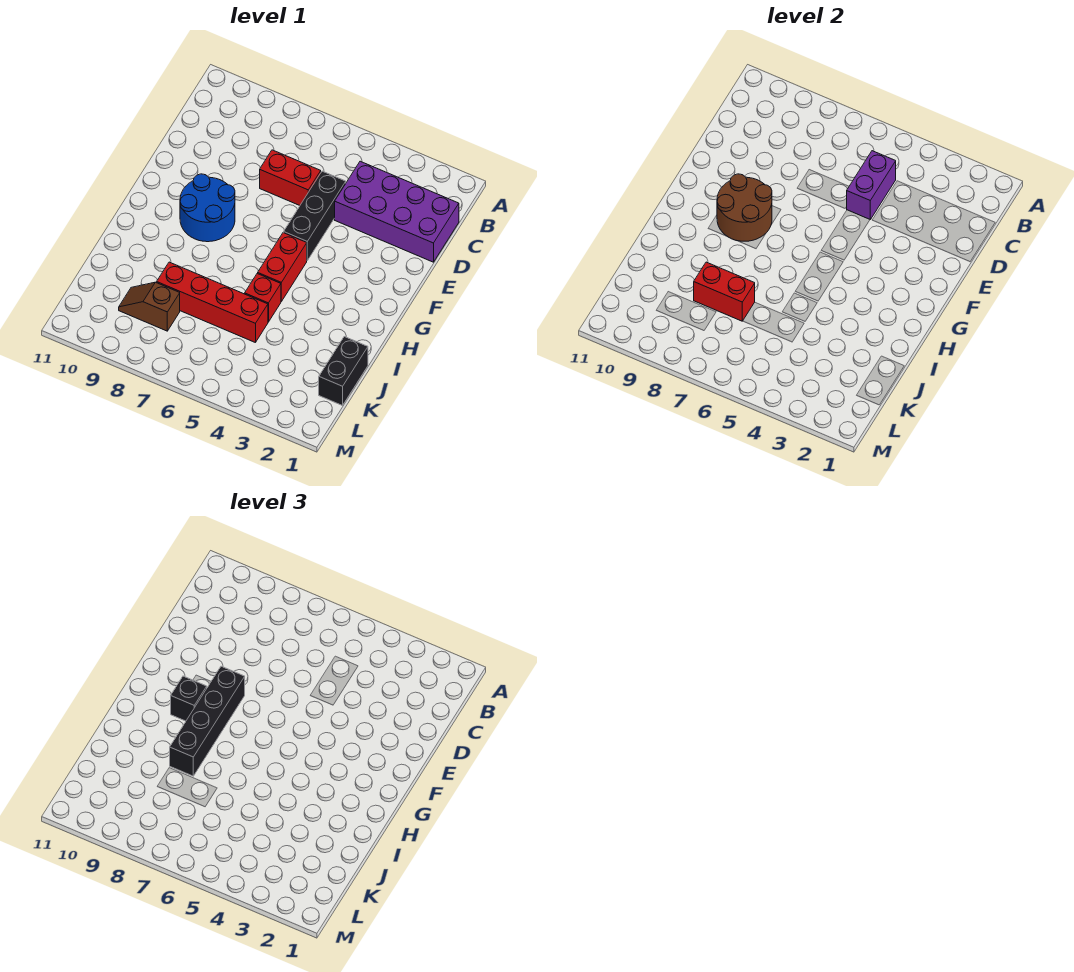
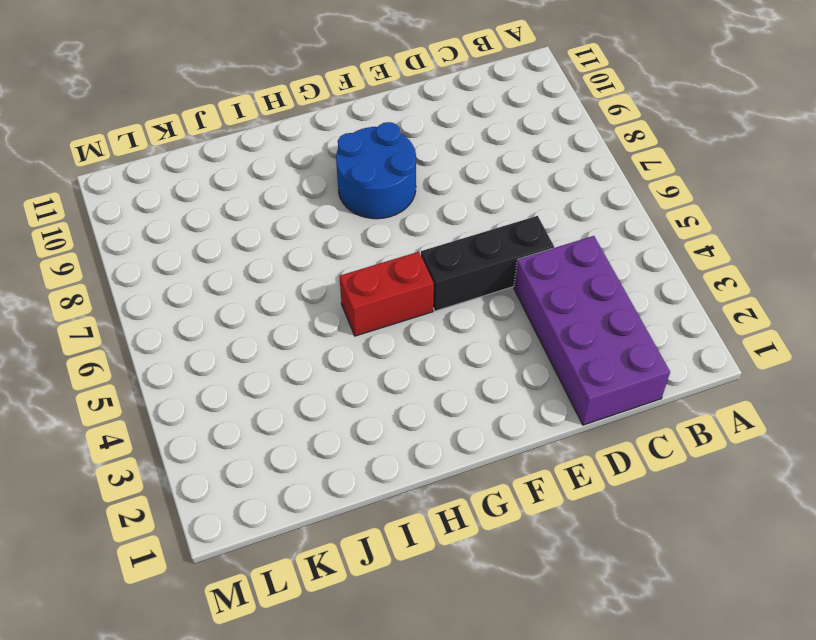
none -> red brick D6:D7 level 1
none -> red brick I5 level 1
none -> black brick J1:K1 level 1

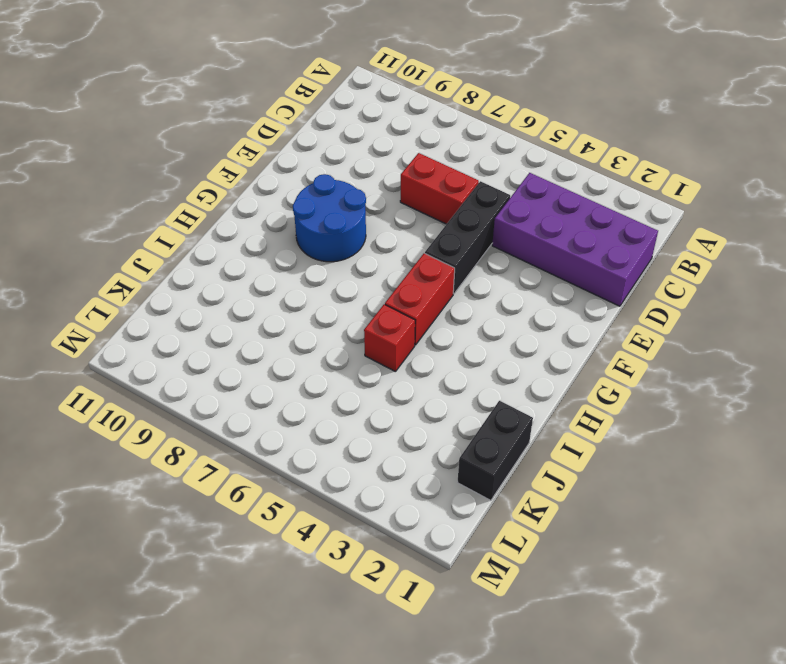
none -> red brick J5:J8 level 1
none -> brown slope K8:K9 level 1 top 8
none -> purple brick C5:D5 level 2

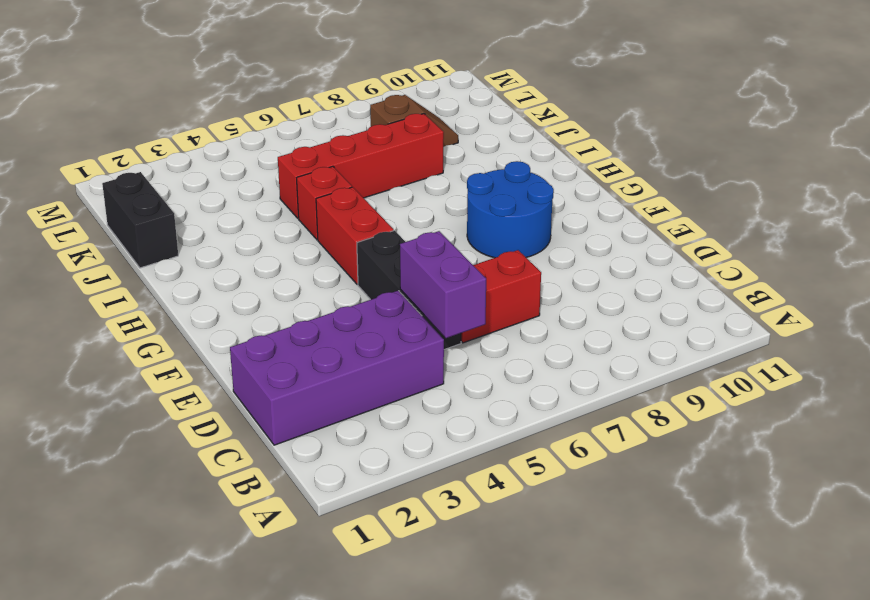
none -> brown round brick F8:G9 level 2
none -> red brick J7:J8 level 2
none -> black brick F8:I8 level 3

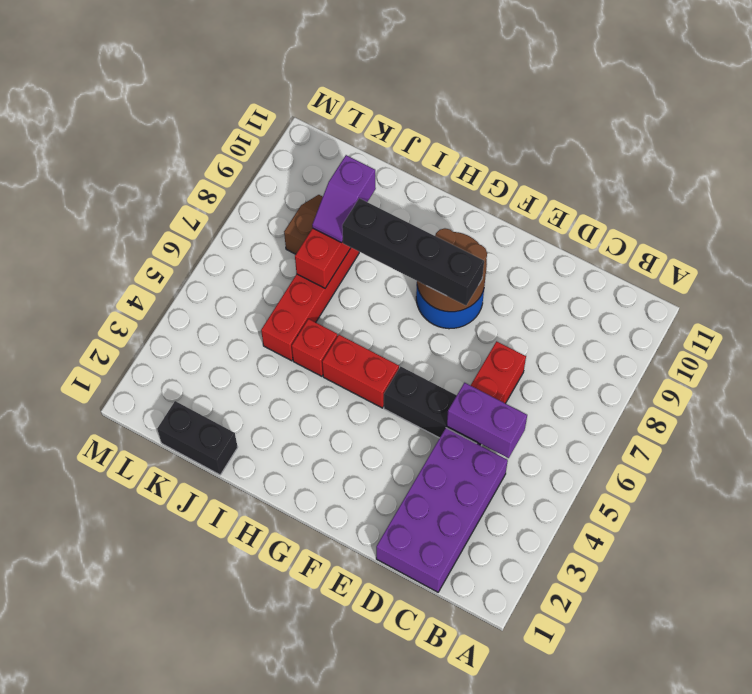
purple slope J8:J9 level 3 top 9 -> none
none -> black brick G9 level 3

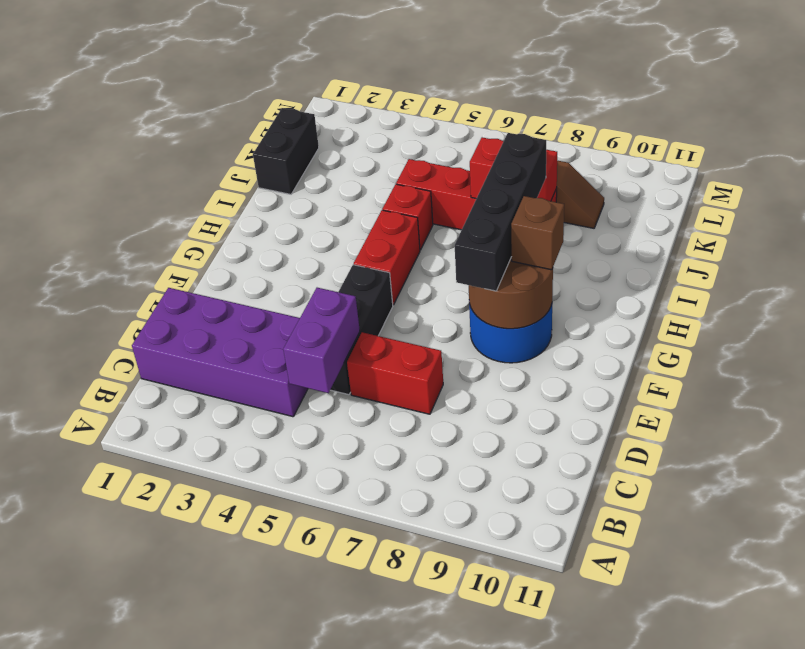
brown brick G9 level 3 -> black brick G9 level 3

